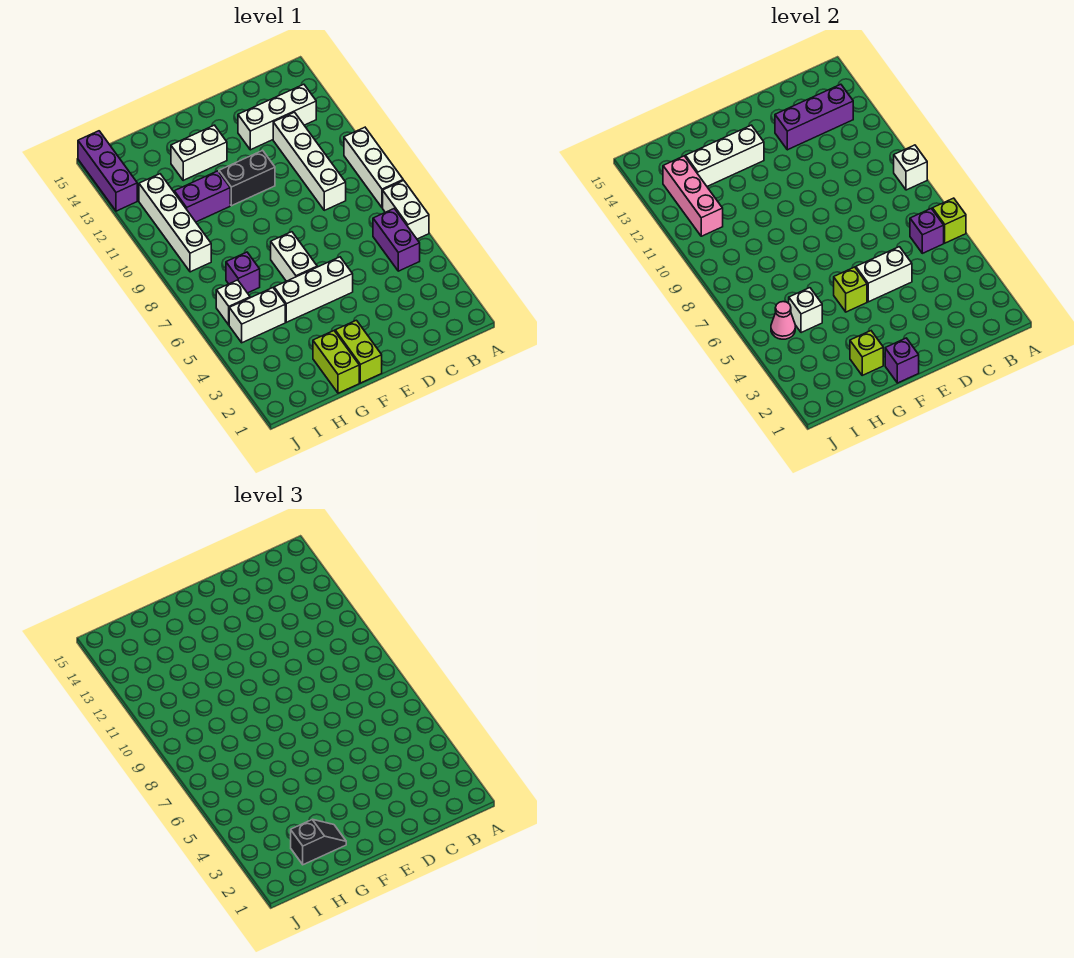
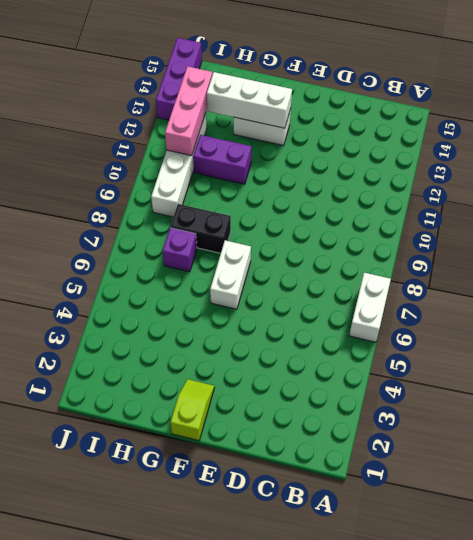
lime slope F1:F2 level 1 top 1 -> lime brick F1:F2 level 1
black brick G8:H8 level 1 -> black brick E11:F11 level 1
none -> white brick A8:A10 level 1
none -> purple brick B5:B6 level 1
none -> white brick B13:D13 level 1
none -> white brick C9:C12 level 1

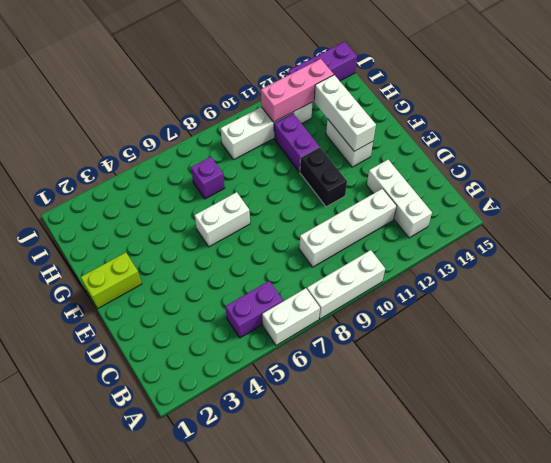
none -> white brick E5:G5 level 1
none -> lime brick G1:G2 level 1
none -> white brick H5:I5 level 1
none -> white brick I6 level 1

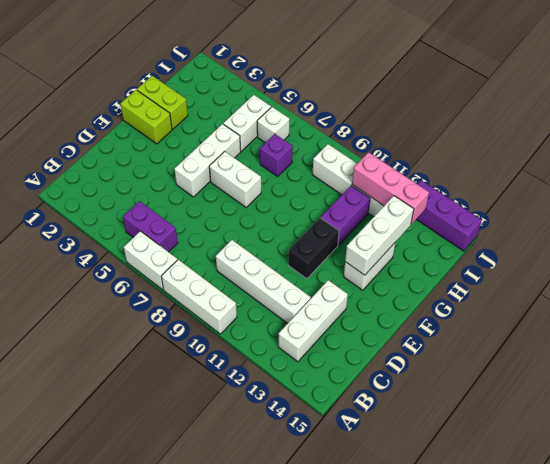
none -> lime brick A6 level 2
none -> white brick A9 level 2
none -> purple brick B6 level 2
none -> purple brick B13:D13 level 2

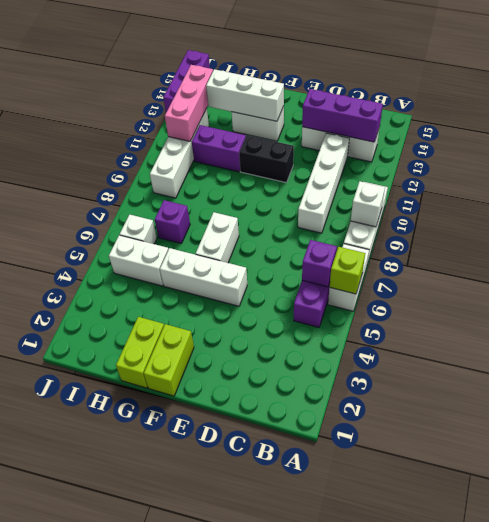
none -> white brick D5:E5 level 2
none -> purple brick F1 level 2
none -> lime brick F5 level 2
none -> lime brick G2 level 2

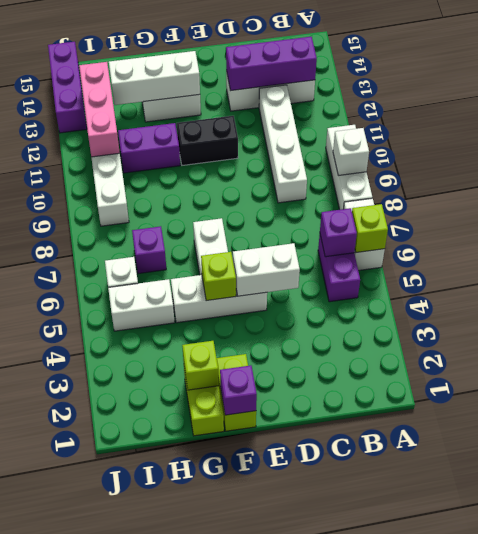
none -> white brick H5 level 2
none -> pink cone I5 level 2
none -> black slope G2:H2 level 3 top H

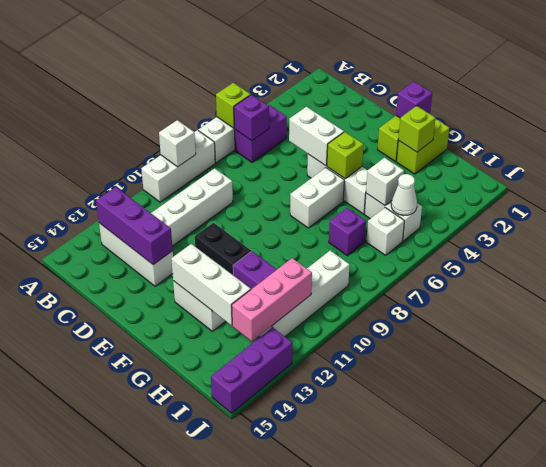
white cone I5 level 2 -> pink cone I5 level 2
none -> black slope G2:H2 level 3 top H

